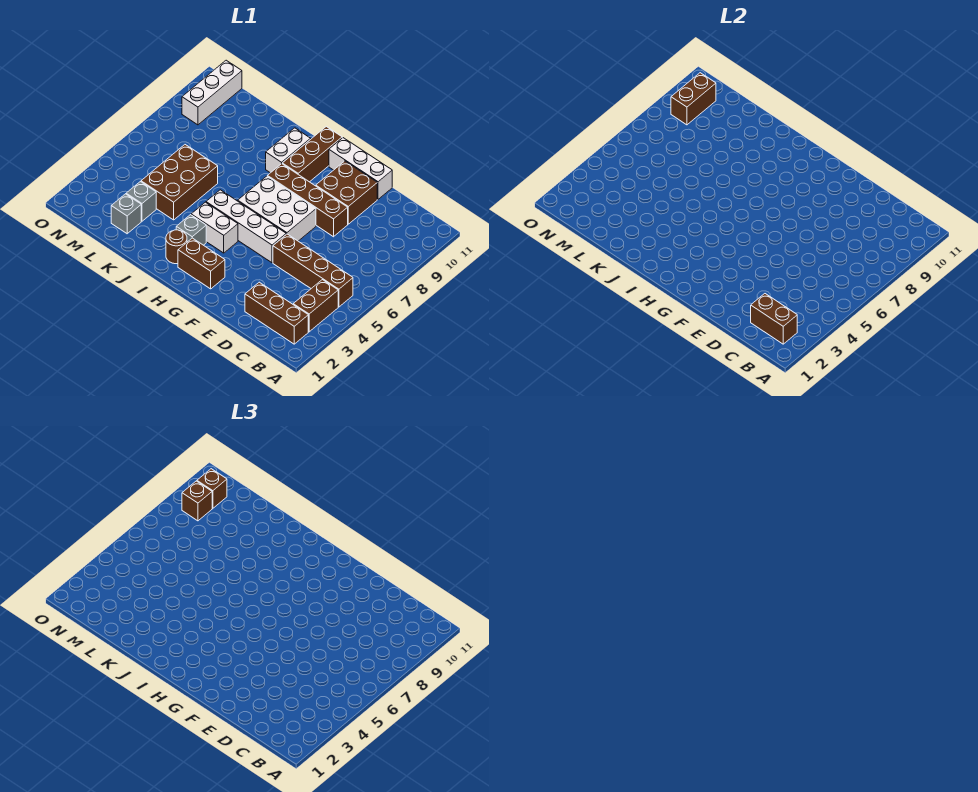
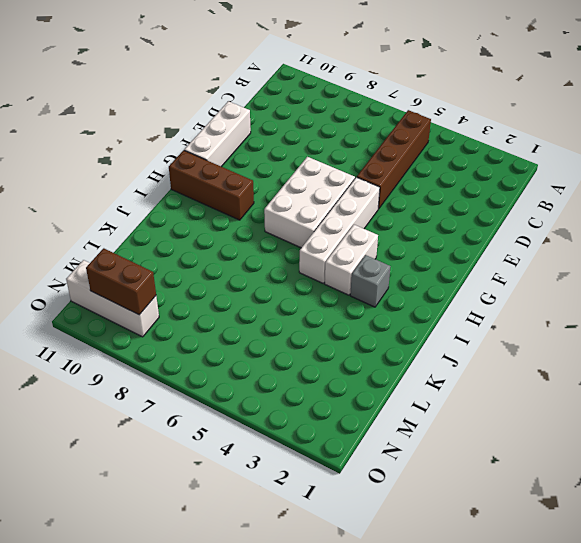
none -> brown brick B2:D2 level 1
none -> brown brick B3:B4 level 1
none -> brown brick E8:H8 level 1

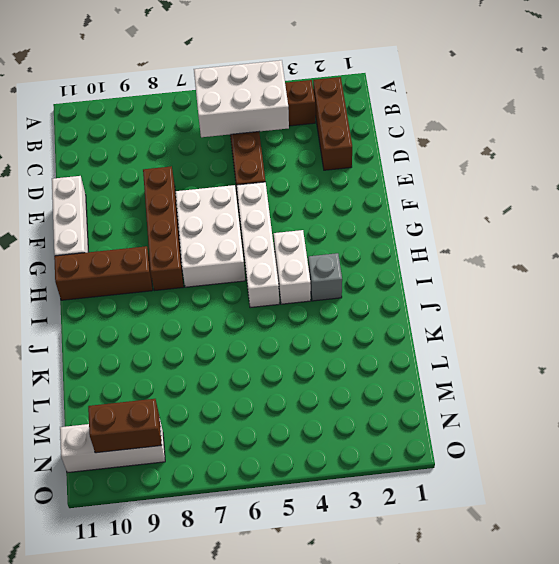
white brick B4:C6 level 2 -> none
none -> brown brick E9:F10 level 1
none -> brown brick G2:H2 level 1
none -> brown round brick I2 level 1

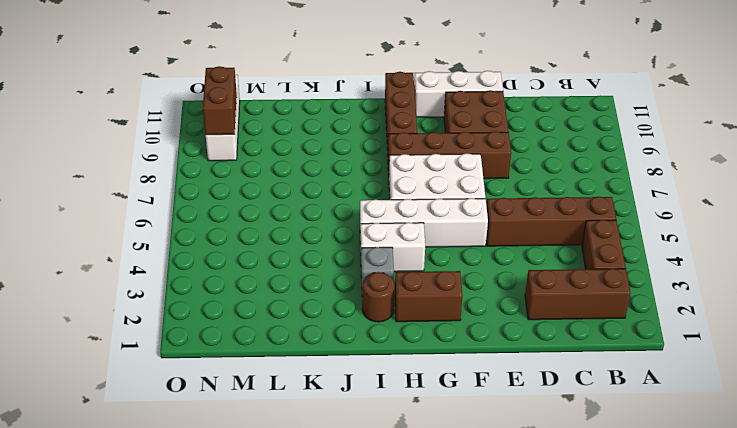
none -> white brick I9:I10 level 1
none -> brown brick K4:L6 level 1
none -> grey brick L2 level 1

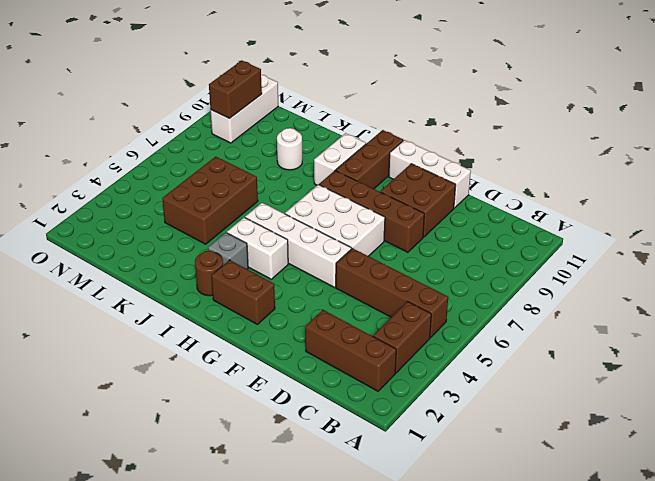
white round brick K9 level 1 -> none
none -> grey brick L2 level 1
none -> grey brick L3 level 1
none -> brown brick B2:C2 level 2

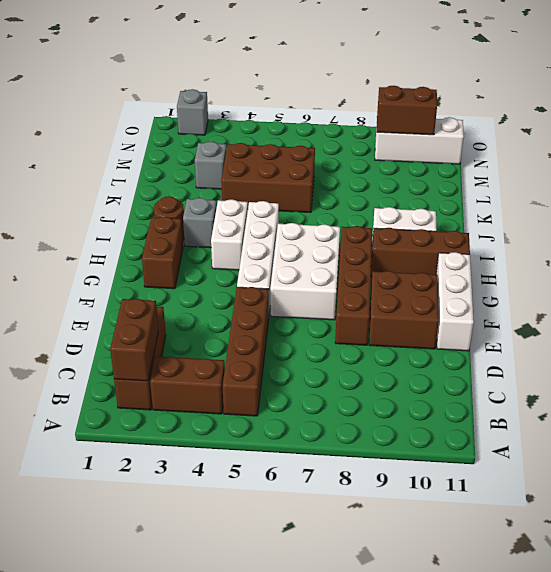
grey brick O2 level 1 -> grey brick L2 level 1
none -> brown brick N9 level 3
none -> brown brick N10 level 3

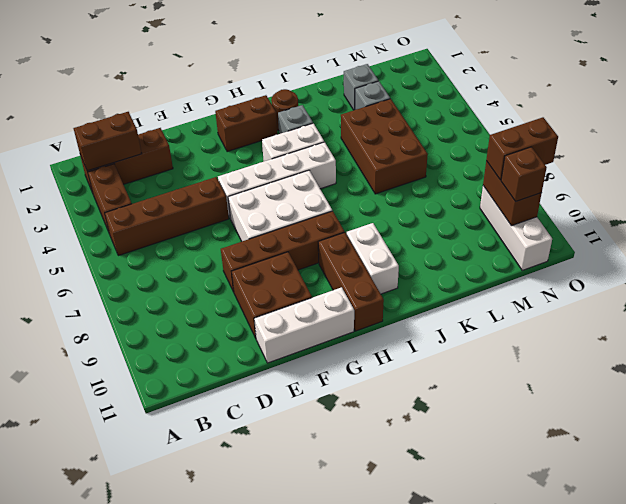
brown brick N9:O9 level 3 -> brown brick N9 level 3

